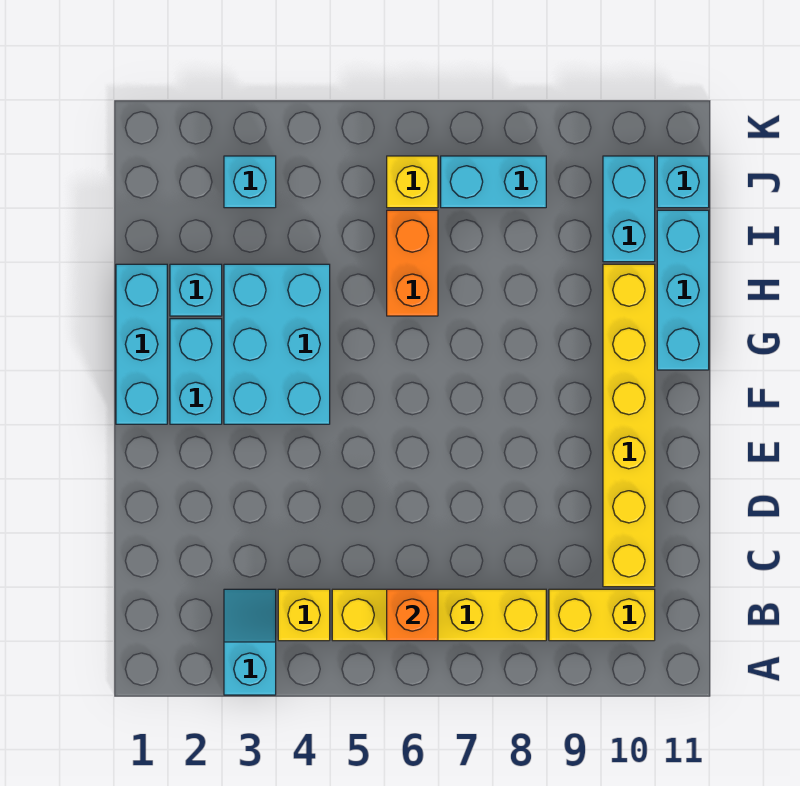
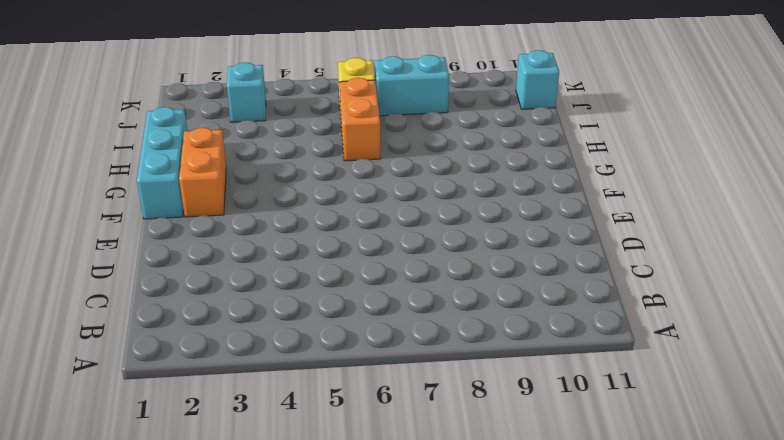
orange brick F2:G2 level 1 -> cyan brick F2:G2 level 1
none -> cyan slope A3:B3 level 1 top A
none -> yellow brick B4 level 1
none -> yellow brick B5:B8 level 1

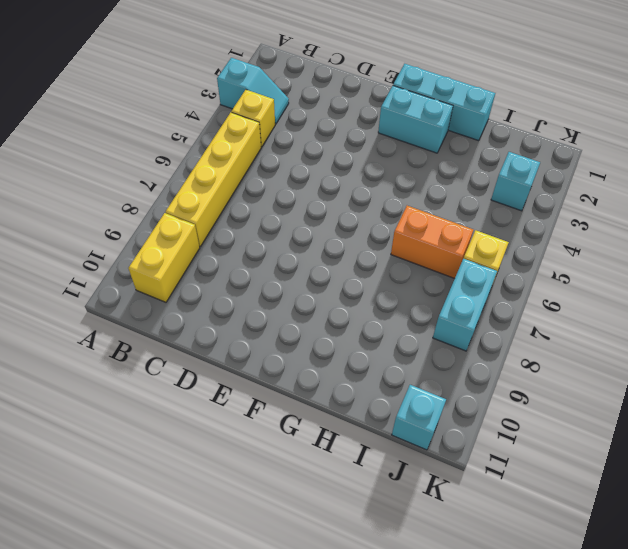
none -> yellow brick C10:H10 level 1
none -> cyan brick F3:H4 level 1
none -> cyan brick G11:I11 level 1

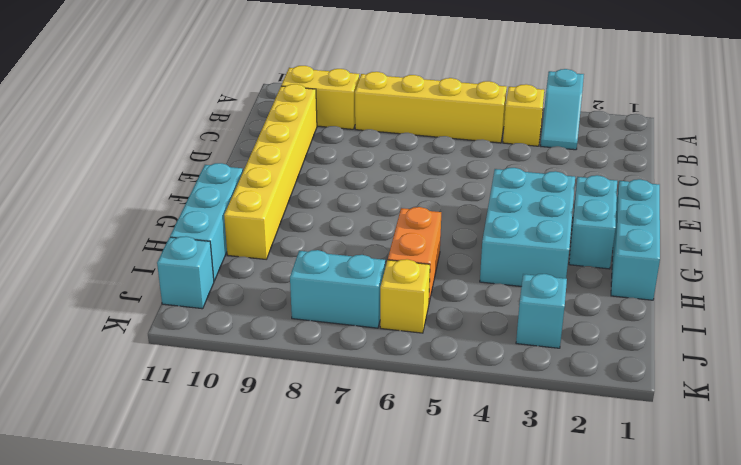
none -> cyan brick H2 level 1
none -> cyan brick I10:J10 level 1
none -> orange brick B6 level 2

